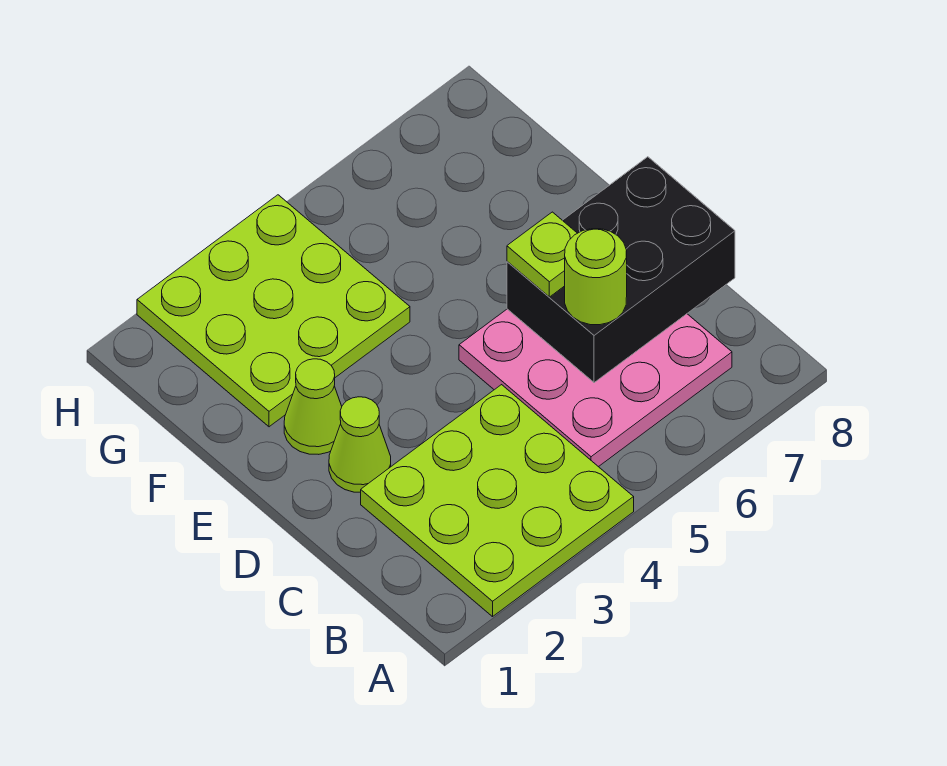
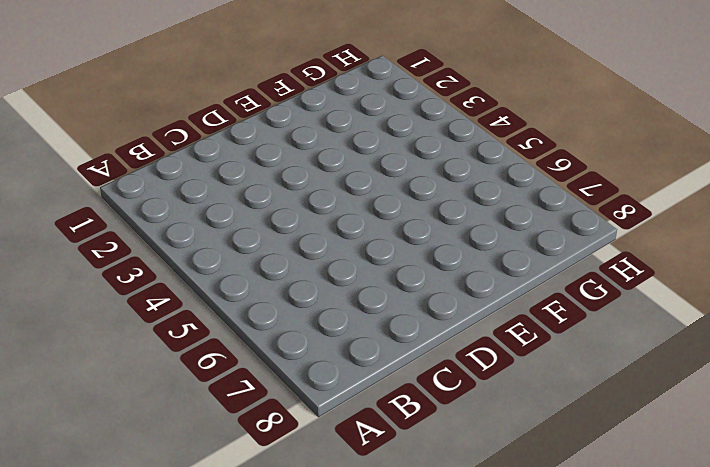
none -> lime plate A2:C4 level 1
none -> pink plate B5:D7 level 1

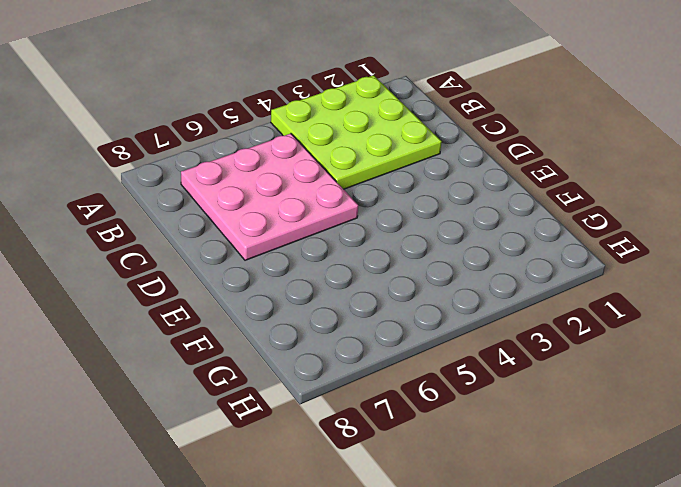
none -> lime cone D2 level 1
none -> lime cone E2 level 1

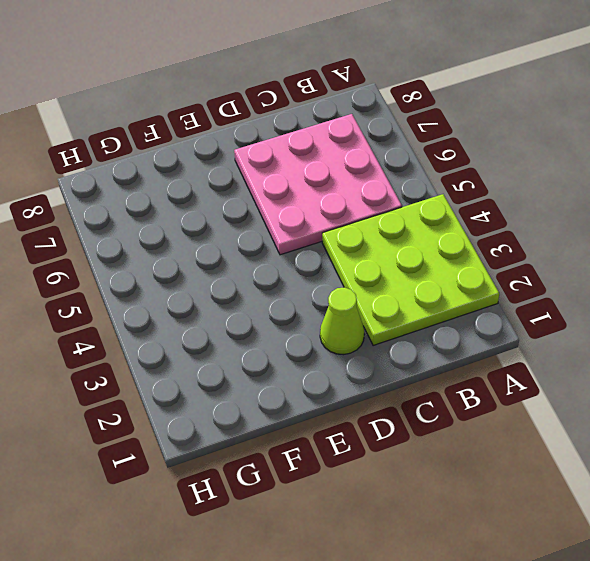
none -> lime cone E2 level 1
none -> lime plate F2:H4 level 1

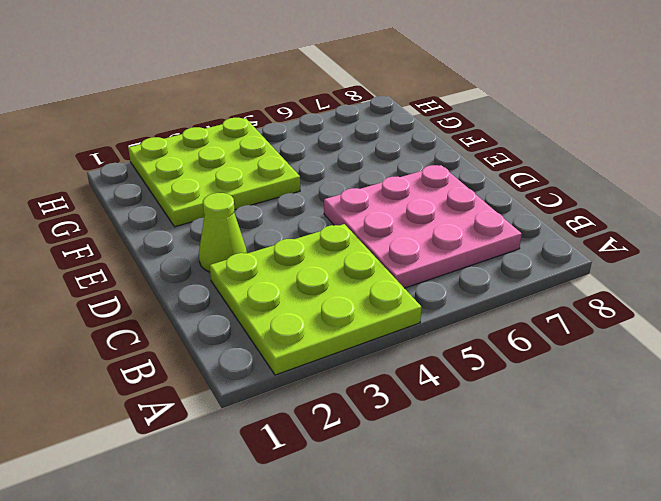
none -> lime cone E2 level 1
none -> black brick C6:D8 level 2

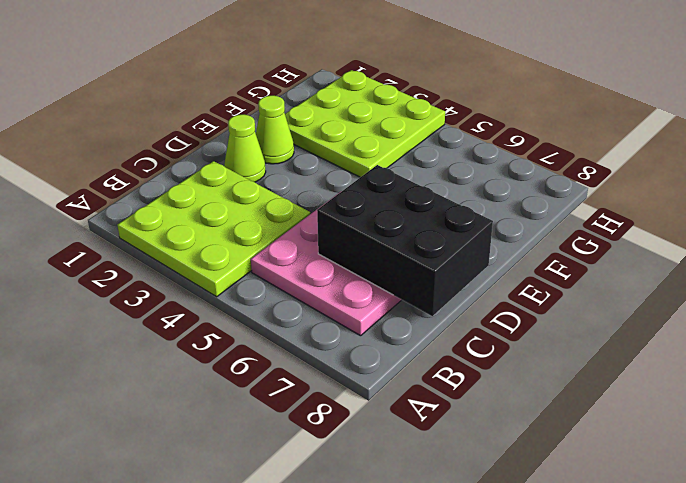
none -> lime round brick C6 level 3
none -> lime plate D6 level 3

